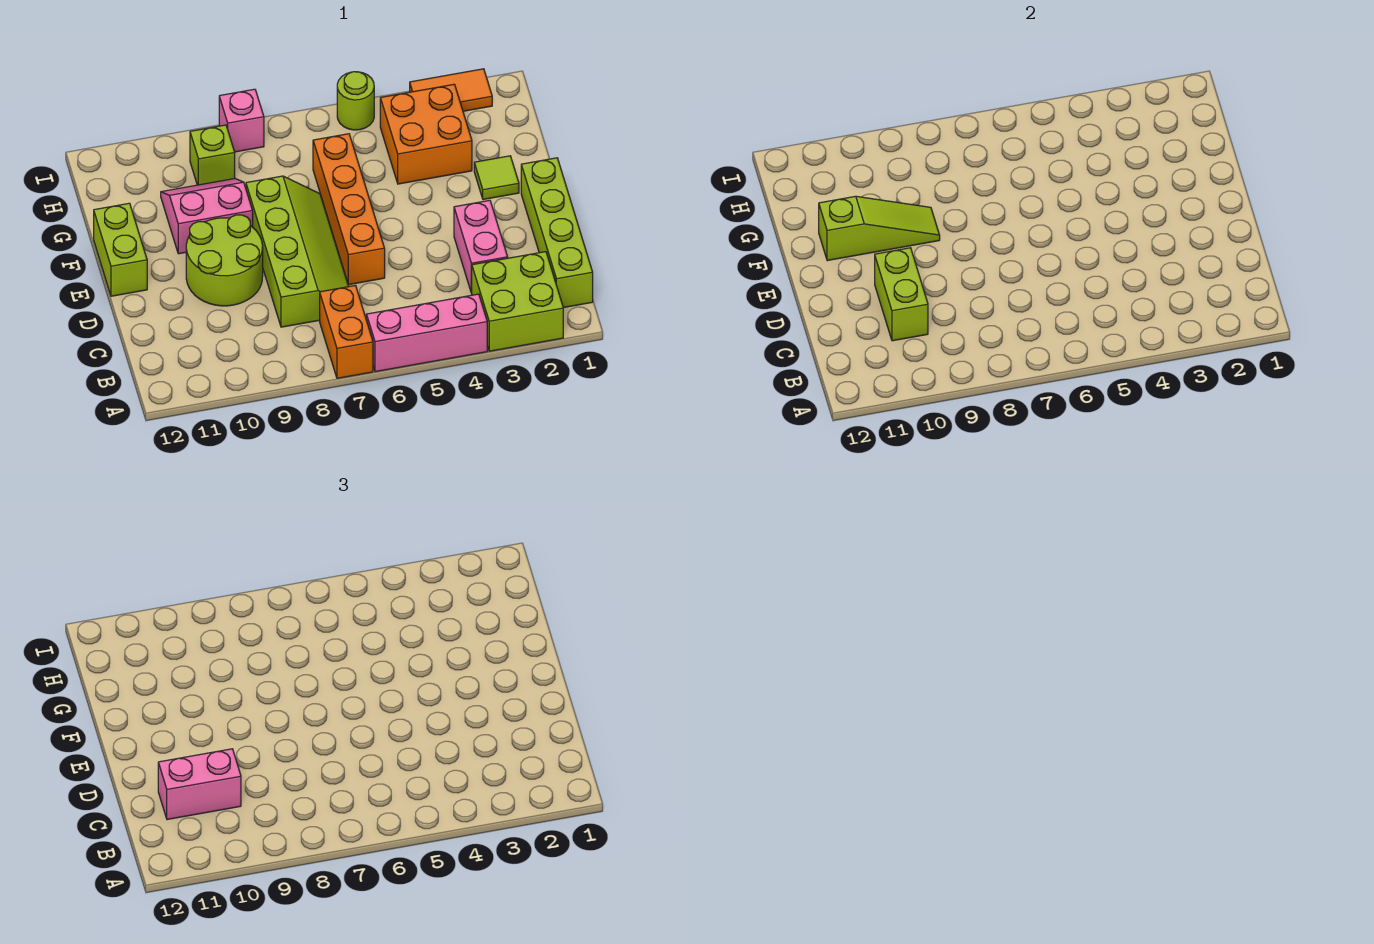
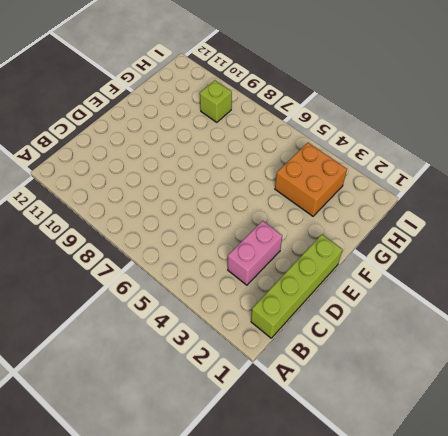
none -> lime brick A2:B3 level 1
none -> pink brick A4:A6 level 1
none -> orange brick A7:B7 level 1

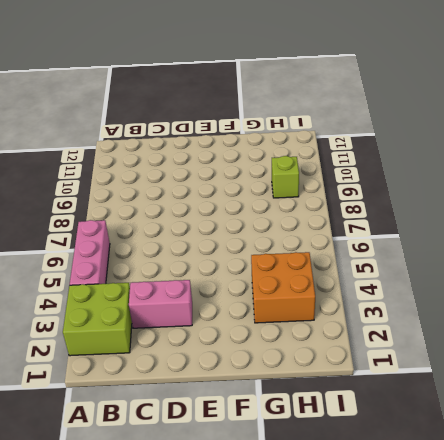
none -> orange brick A7:B7 level 1
none -> lime brick B1:E1 level 1
none -> lime slope C7:F8 level 1 top 8

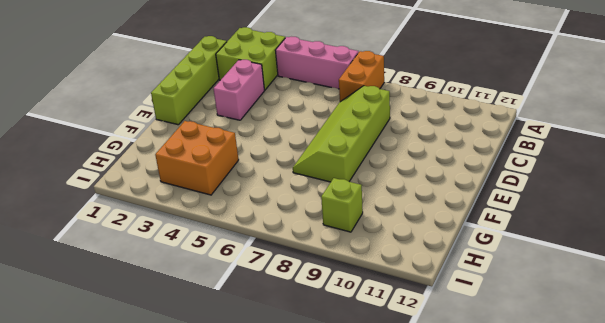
none -> orange brick D6:G6 level 1
none -> lime round brick D9:E10 level 1
none -> lime brick E12:F12 level 1

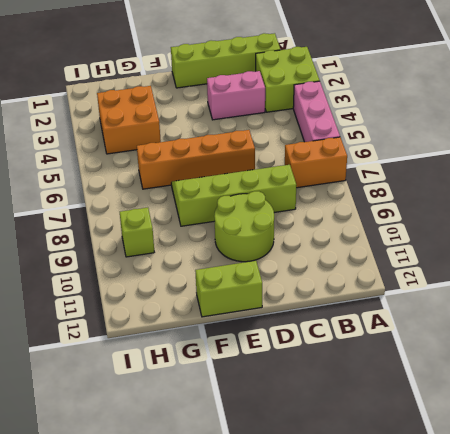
none -> lime tile F2 level 1
none -> pink slope F9:G10 level 1 top F
none -> orange tile I2:I3 level 1

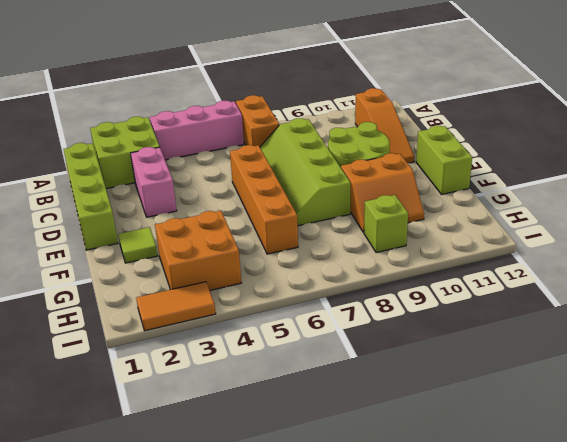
orange slope B11:D11 level 1 top B -> none
orange slope F9:G10 level 1 top F -> pink slope F9:G10 level 1 top F
none -> lime round brick I5 level 1
none -> pink brick I8 level 1
none -> lime brick C10:D10 level 2

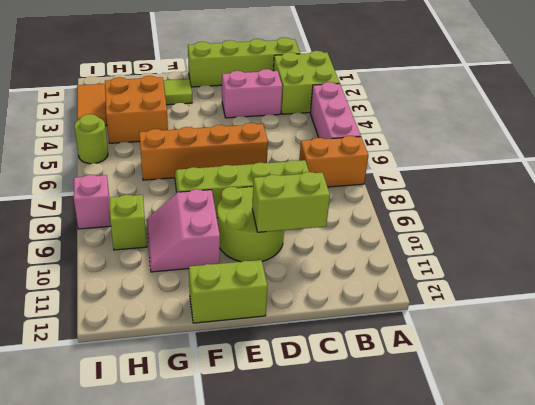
none -> lime slope F9:F11 level 2 top 11
none -> pink brick C10:C11 level 3

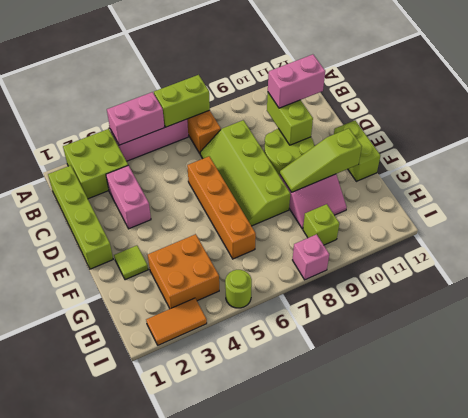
pink brick A4:A5 level 2 -> none
lime brick A6:A7 level 2 -> none

